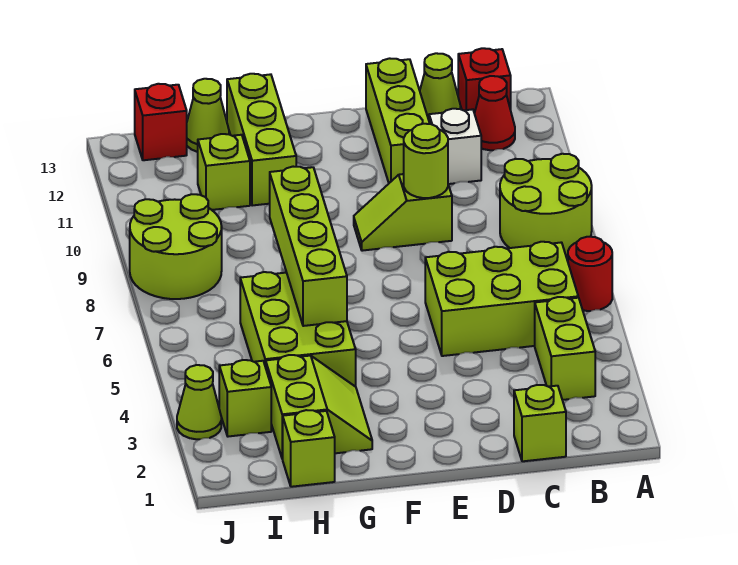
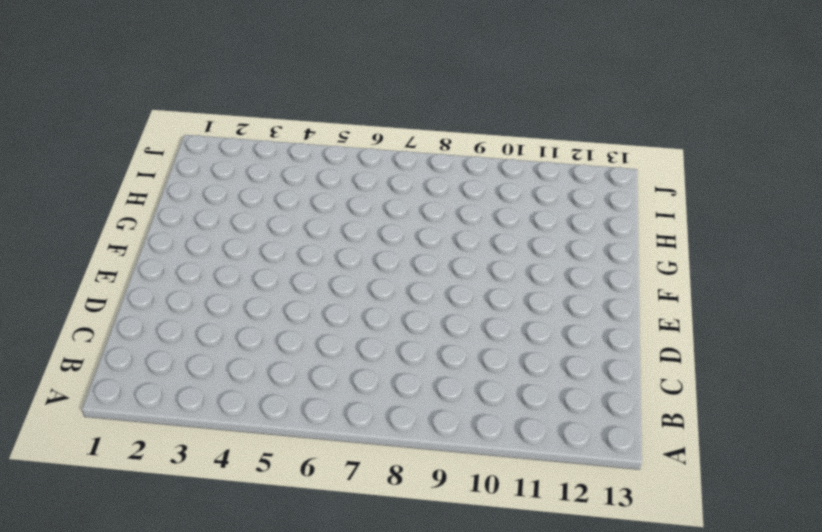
none -> red round brick A6 level 1
none -> lime round brick A8:B9 level 1
none -> lime brick B3:B4 level 1

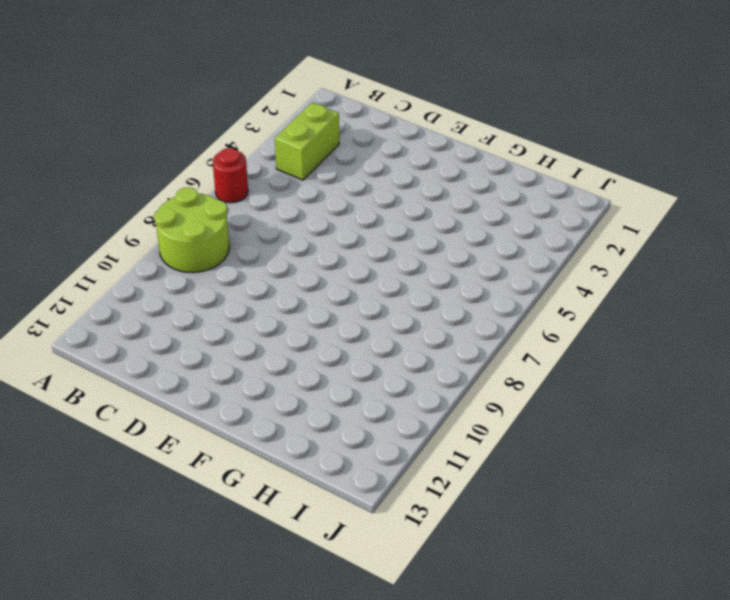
none -> lime brick B5:D6 level 1
none -> red cone B12 level 1
none -> red brick B13 level 1

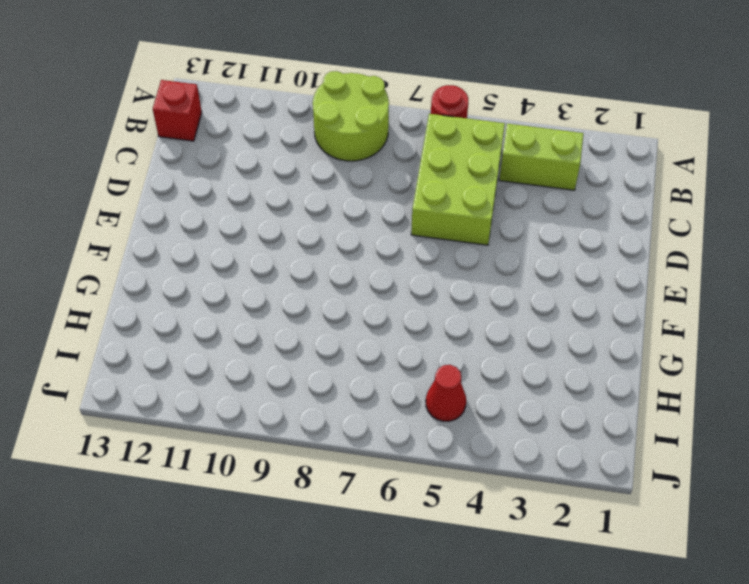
red cone I5 level 1 -> red cone B12 level 1
none -> lime brick C1 level 1
none -> white brick C11 level 1
none -> lime cone C13 level 1

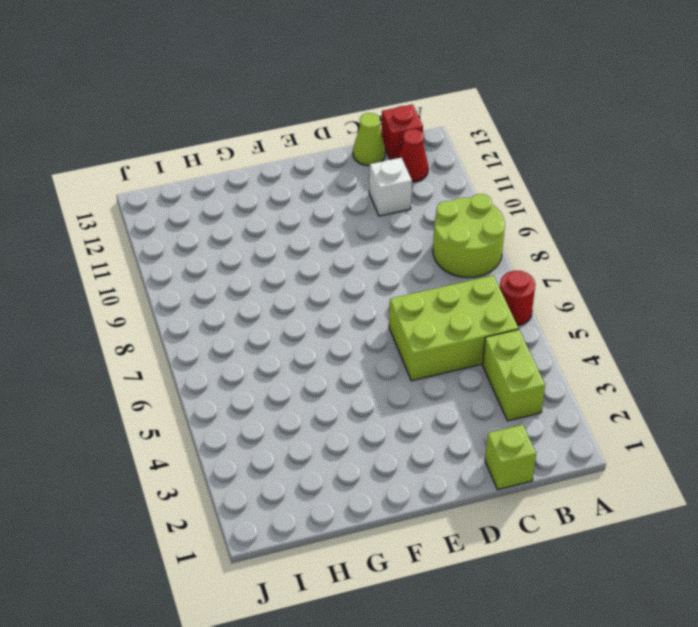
none -> lime slope D9:E9 level 1 top D
none -> lime brick D11:D13 level 1
none -> lime slope G2:H3 level 1 top H

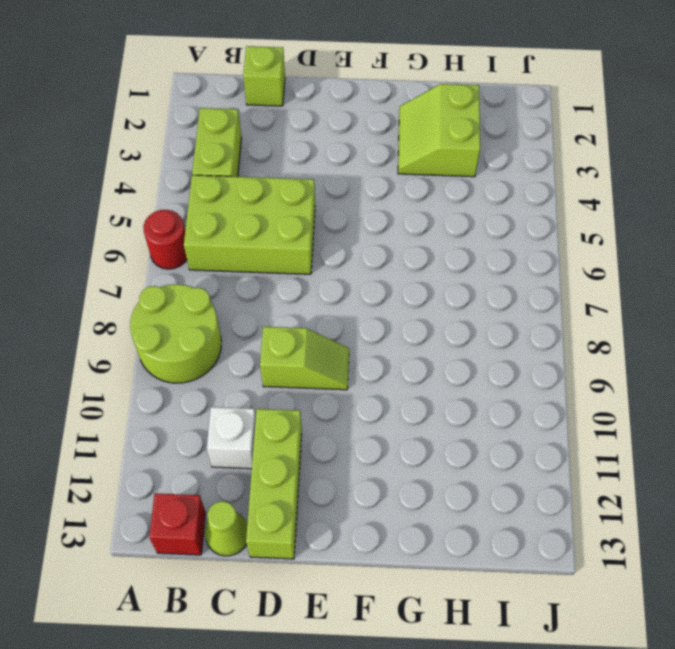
none -> red cone B12 level 1
none -> lime brick G4:H6 level 1
none -> lime brick G11:G13 level 1

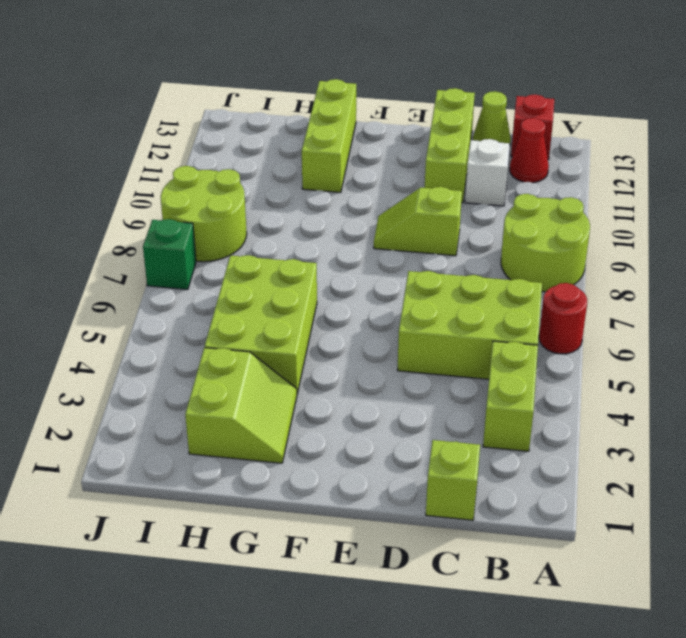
green brick J7 level 1 -> none
none -> lime brick H1 level 1
none -> lime brick H11 level 1
none -> lime cone H13 level 1

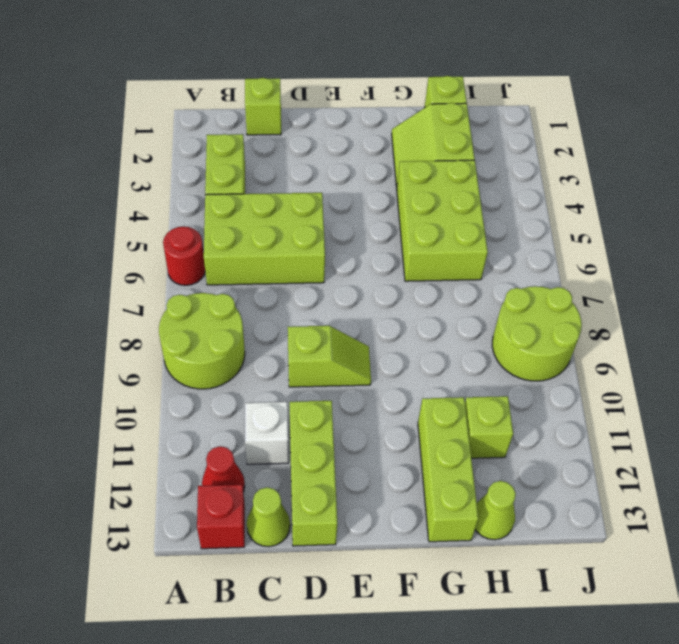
none -> lime brick I3 level 1
none -> red brick I13 level 1
none -> lime cone J3 level 1

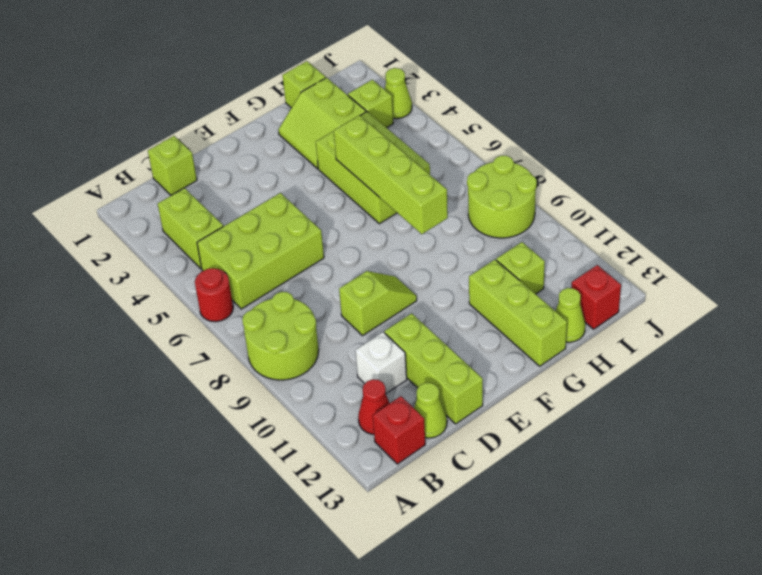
none -> lime round brick D9 level 2

